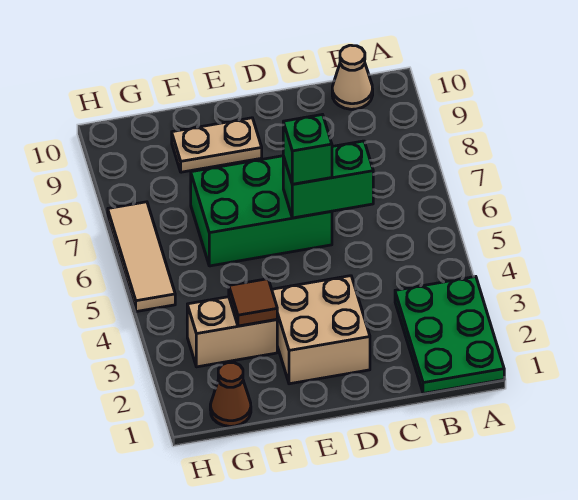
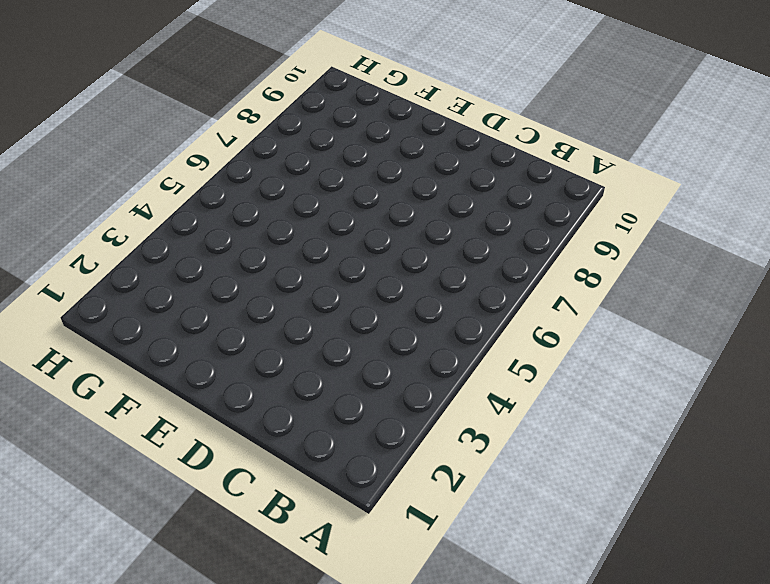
none -> green plate A1:B3 level 1
none -> tan cone B10 level 1

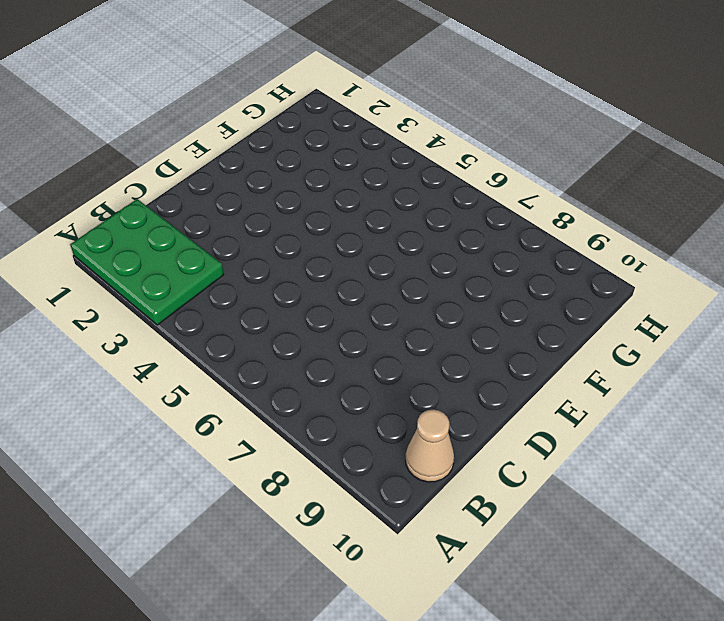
none -> tan brick D2:E3 level 1
none -> green brick D6:F7 level 1

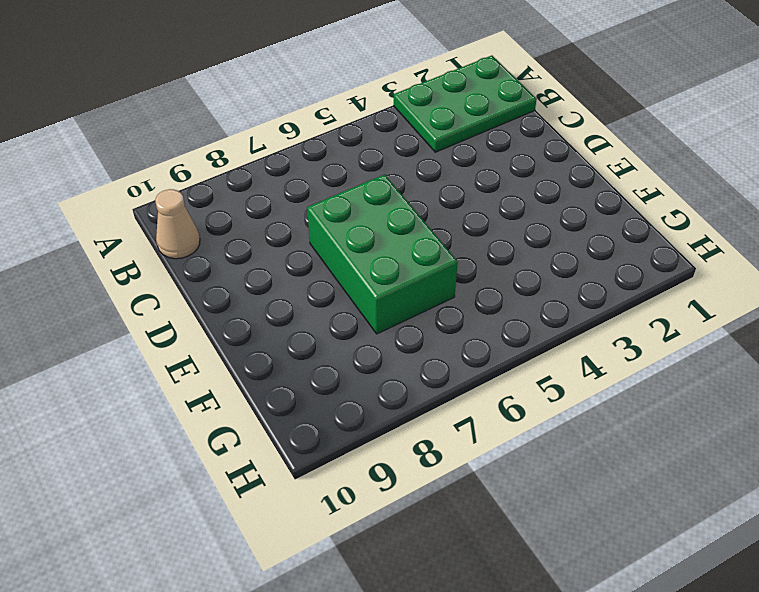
none -> tan brick D2:E3 level 1
none -> tan plate E9:F9 level 1

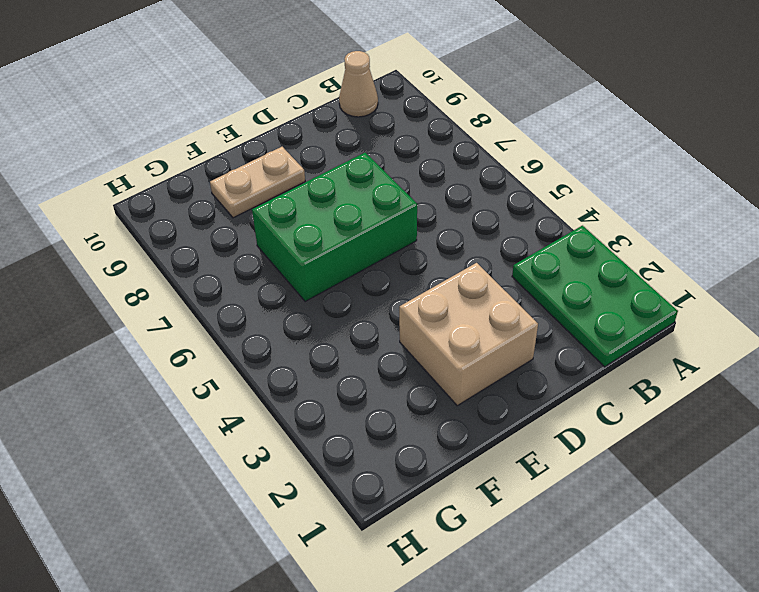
none -> tan brick F3:G3 level 1
none -> brown cone G1 level 1

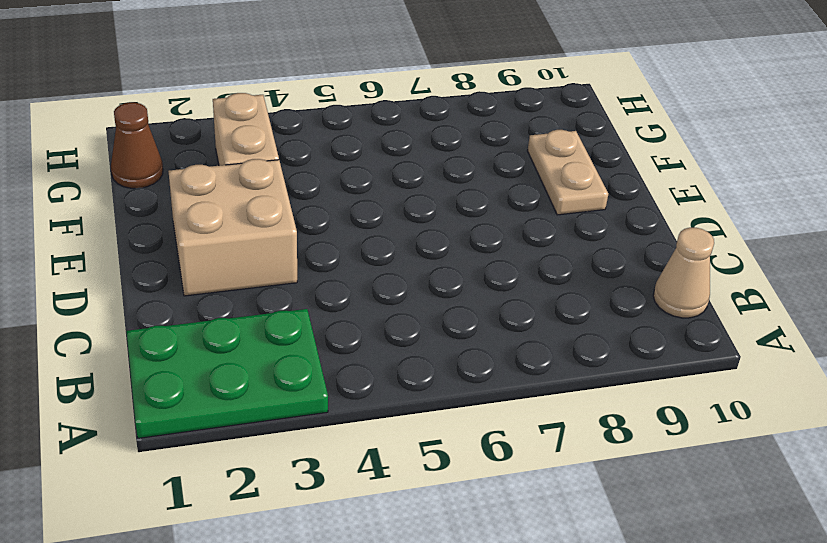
none -> green brick D6:F7 level 1
none -> tan tile H5:H7 level 1

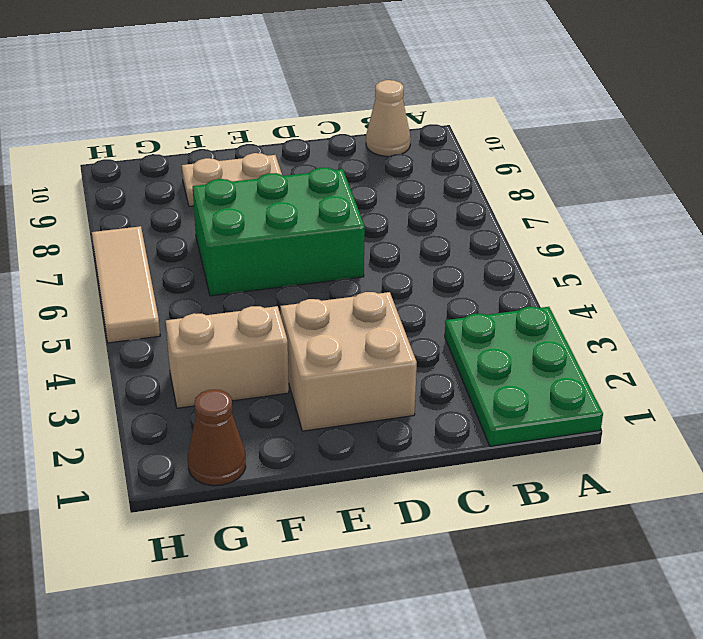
none -> green brick C6:D6 level 2
none -> brown tile F3 level 2

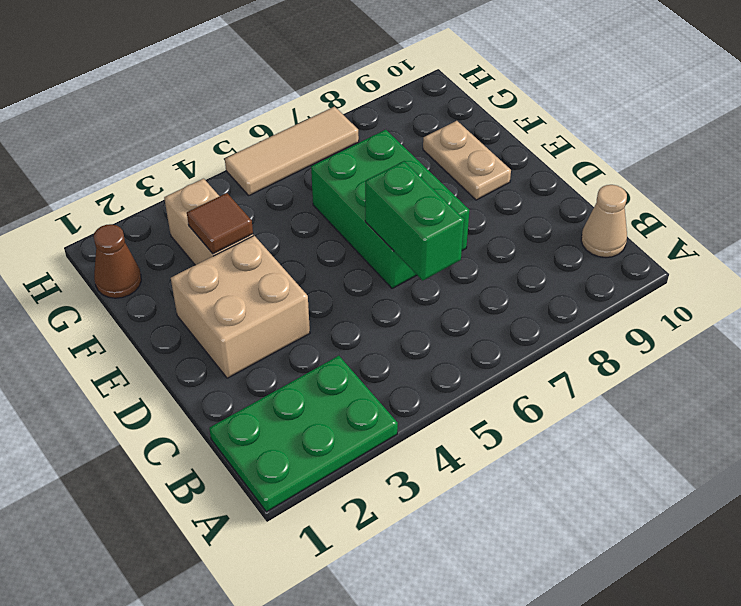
none -> green brick D6 level 3

